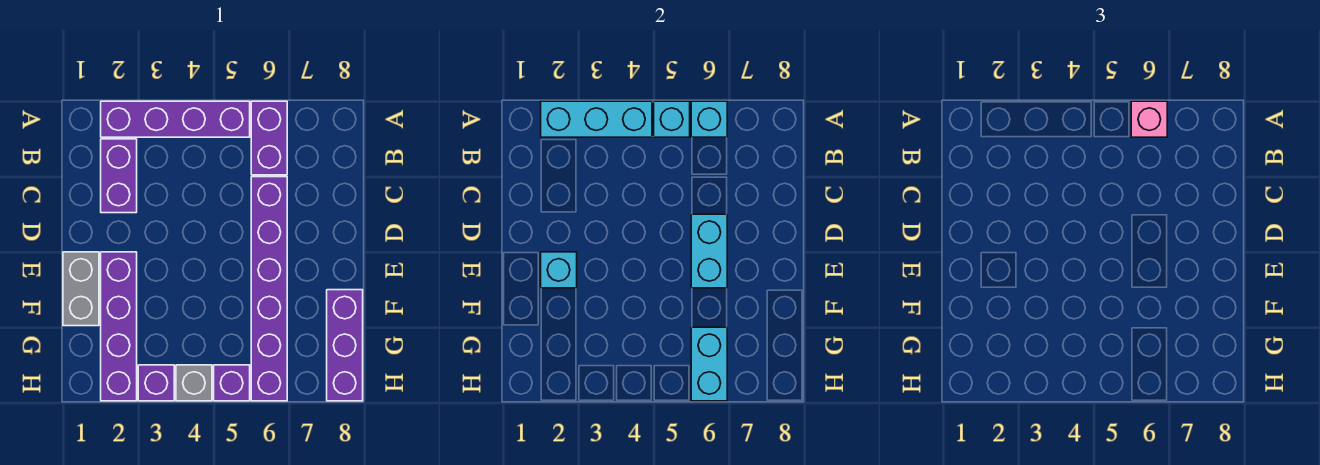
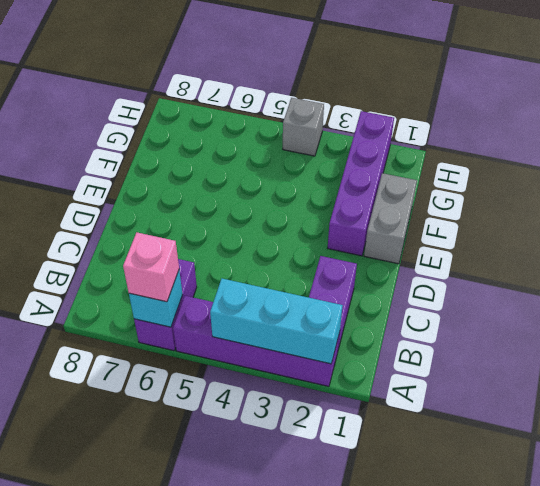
none -> purple brick C6:H6 level 1
none -> purple brick F8:H8 level 1
none -> purple brick H3 level 1

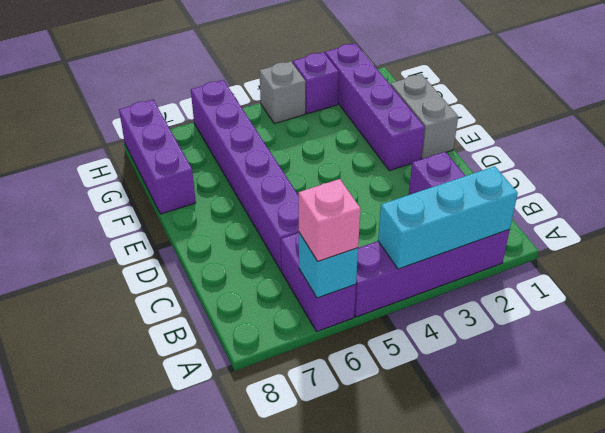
none -> purple brick H5 level 1
none -> cyan brick A5 level 2
none -> cyan brick D6:E6 level 2

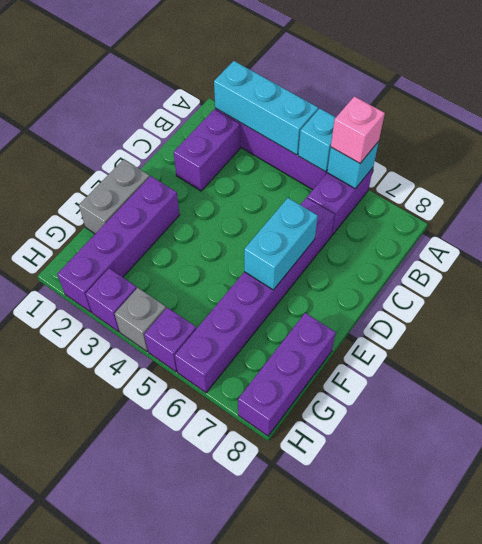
none -> cyan brick E2 level 2
none -> cyan brick G6:H6 level 2

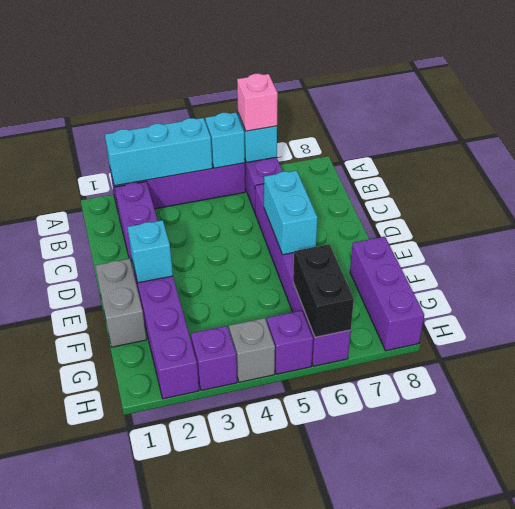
black brick G6:H6 level 2 -> cyan brick G6:H6 level 2

